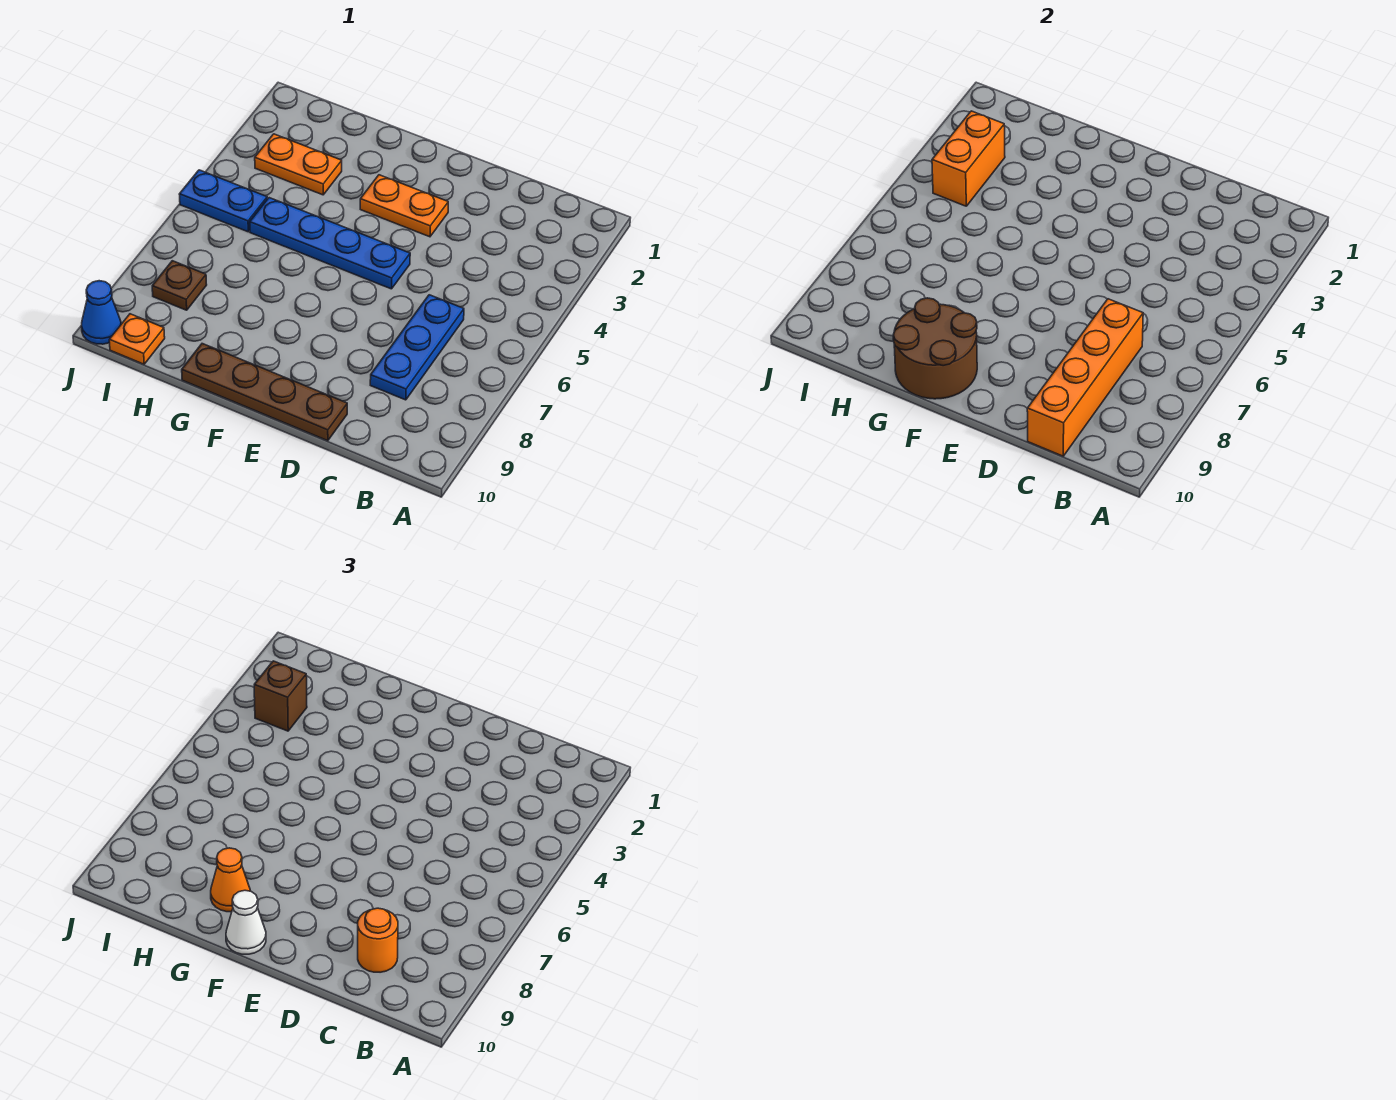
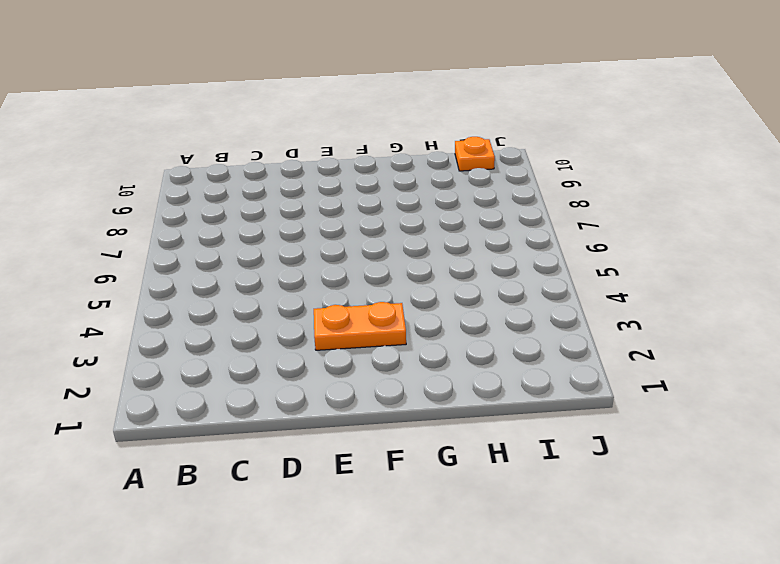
none -> blue plate C6:C8 level 1
none -> brown plate D10:G10 level 1
none -> blue plate E5:H5 level 1

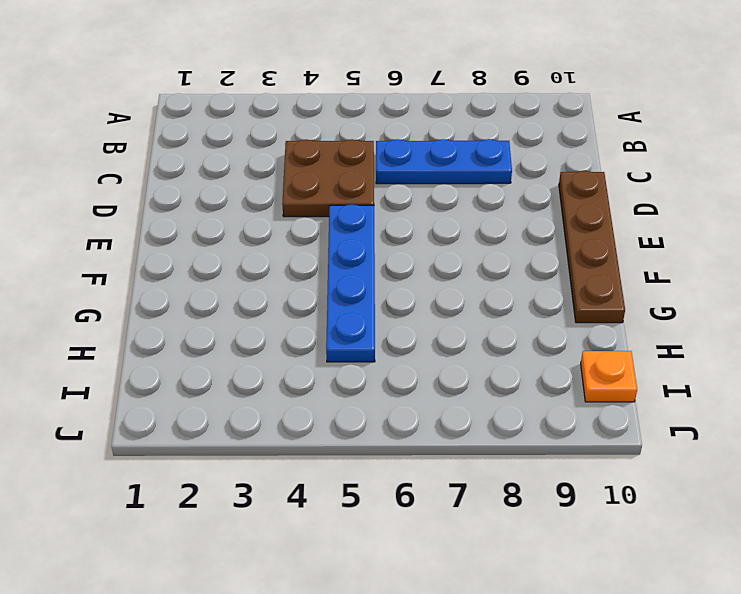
brown plate C4:D5 level 1 -> none
none -> orange plate E3:F3 level 1
none -> orange plate H3:I3 level 1
none -> blue plate I5:J5 level 1

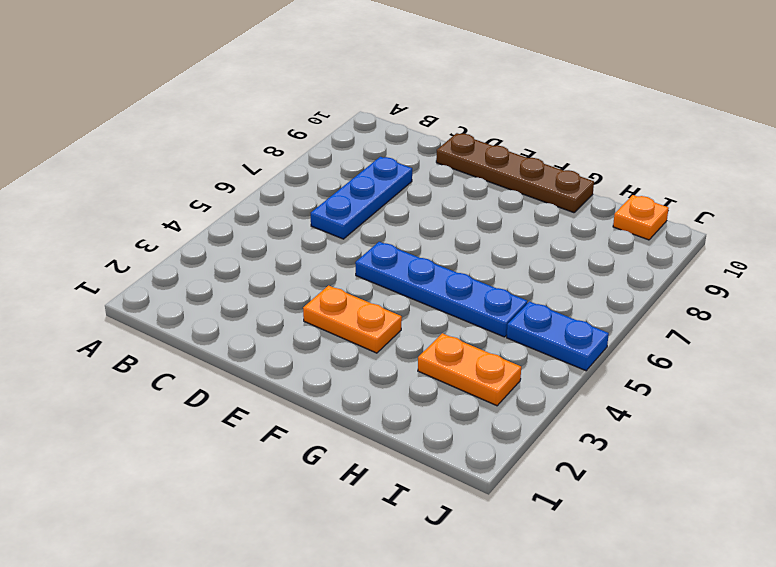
none -> brown plate I8 level 1
none -> blue cone J10 level 1
none -> orange brick C7:C10 level 2

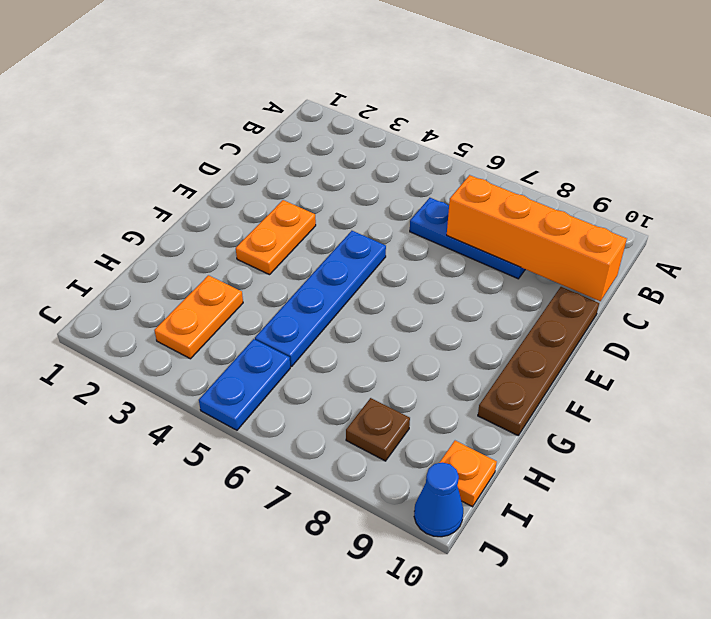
none -> brown round brick F9:G10 level 2
none -> orange brick I3:I4 level 2
none -> orange round brick C9 level 3

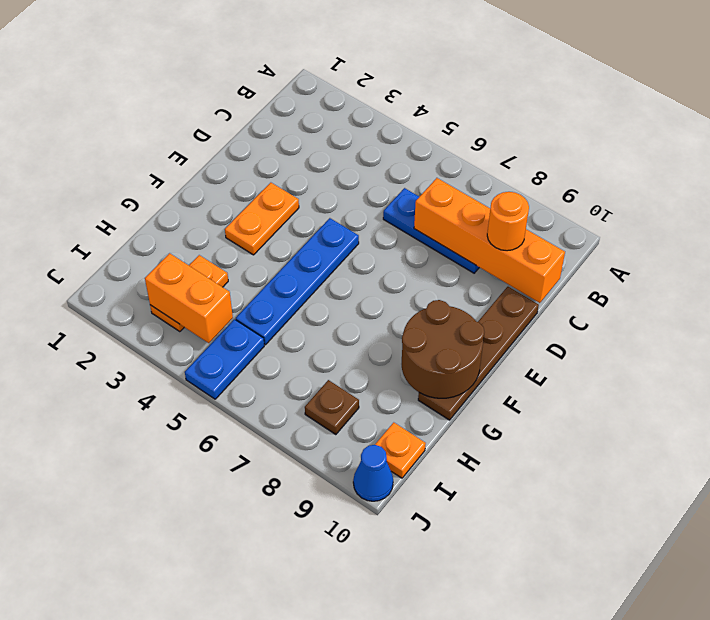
none -> white cone F10 level 3
none -> orange cone G9 level 3
none -> brown brick I3 level 3

